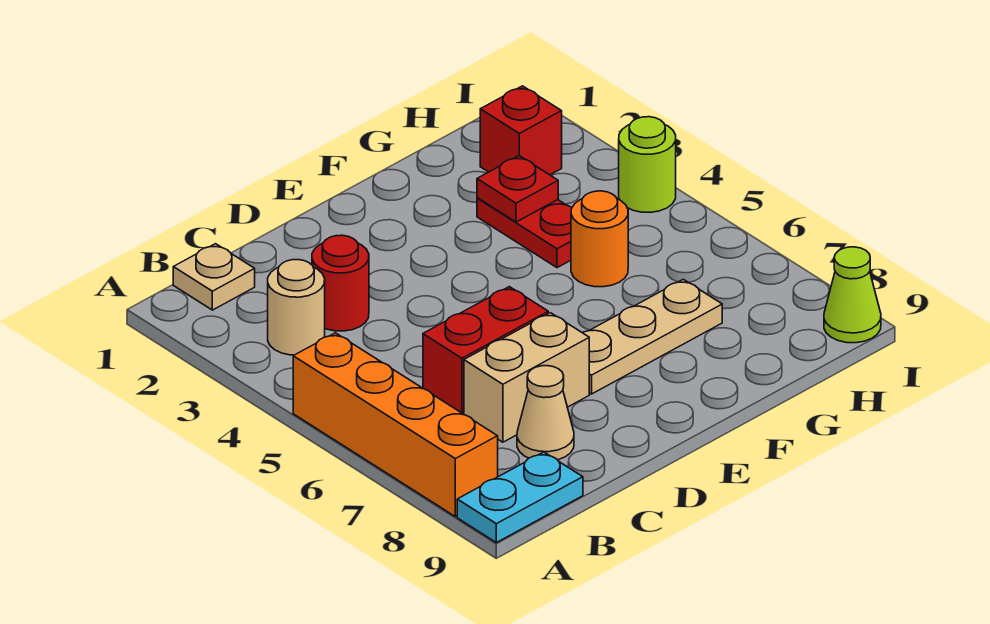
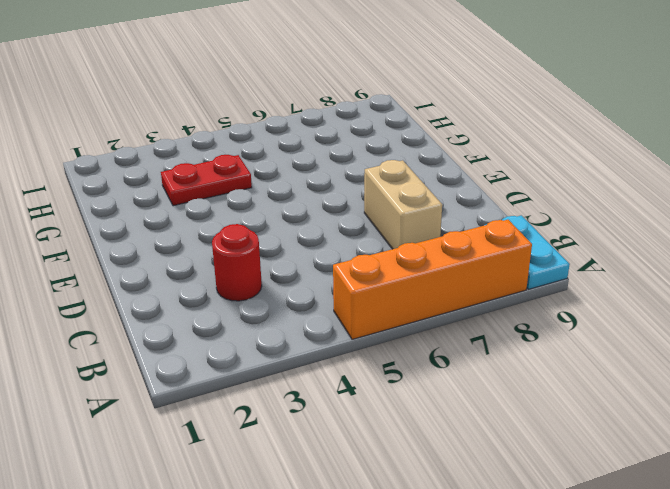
none -> tan plate B1 level 1
none -> tan round brick B3 level 1
none -> red brick C6:D6 level 1

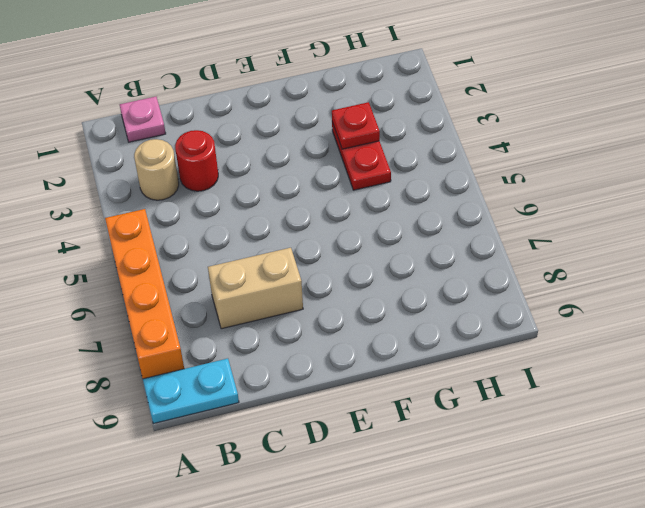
pink plate B1 level 1 -> tan plate B1 level 1
none -> red brick C6:D6 level 1
none -> tan cone C8 level 1
none -> tan plate E7:G7 level 1

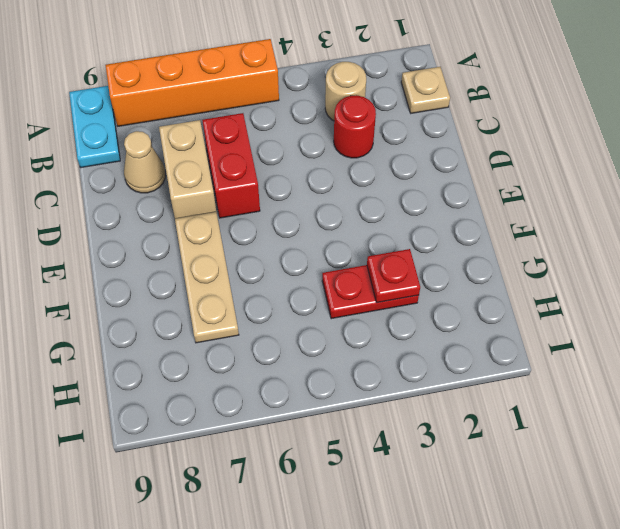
none -> orange round brick G5 level 1
none -> red brick H2 level 1
none -> lime round brick I4 level 1

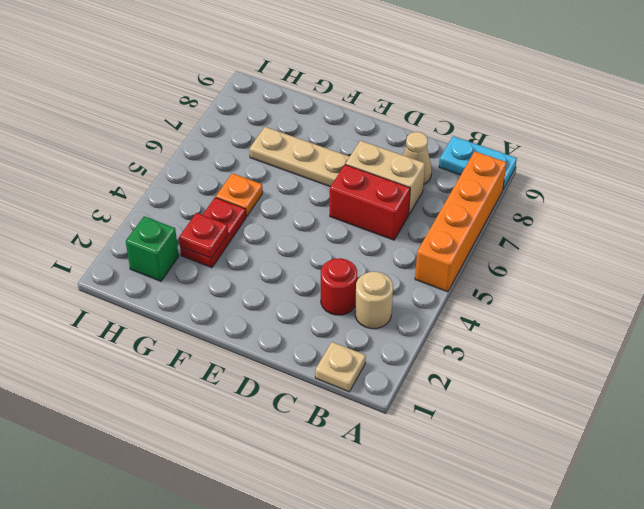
orange plate G5 level 1 -> orange round brick G5 level 1
green brick H2 level 1 -> red brick H2 level 1
none -> lime round brick I4 level 1
none -> lime cone I9 level 1

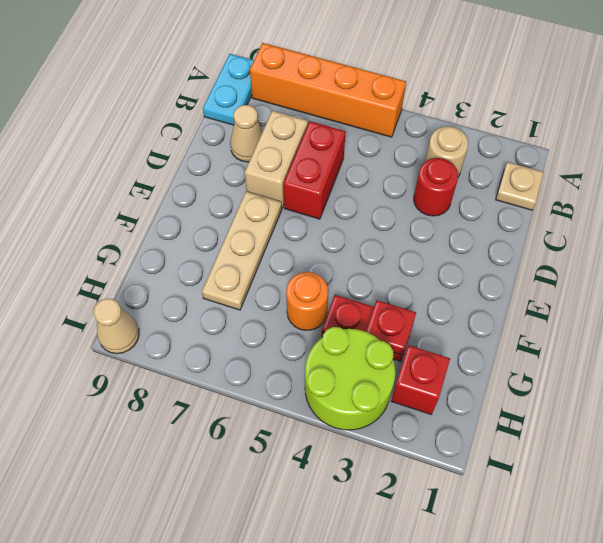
lime round brick H3:I4 level 1 -> lime round brick I4 level 1
tan cone I9 level 1 -> lime cone I9 level 1

